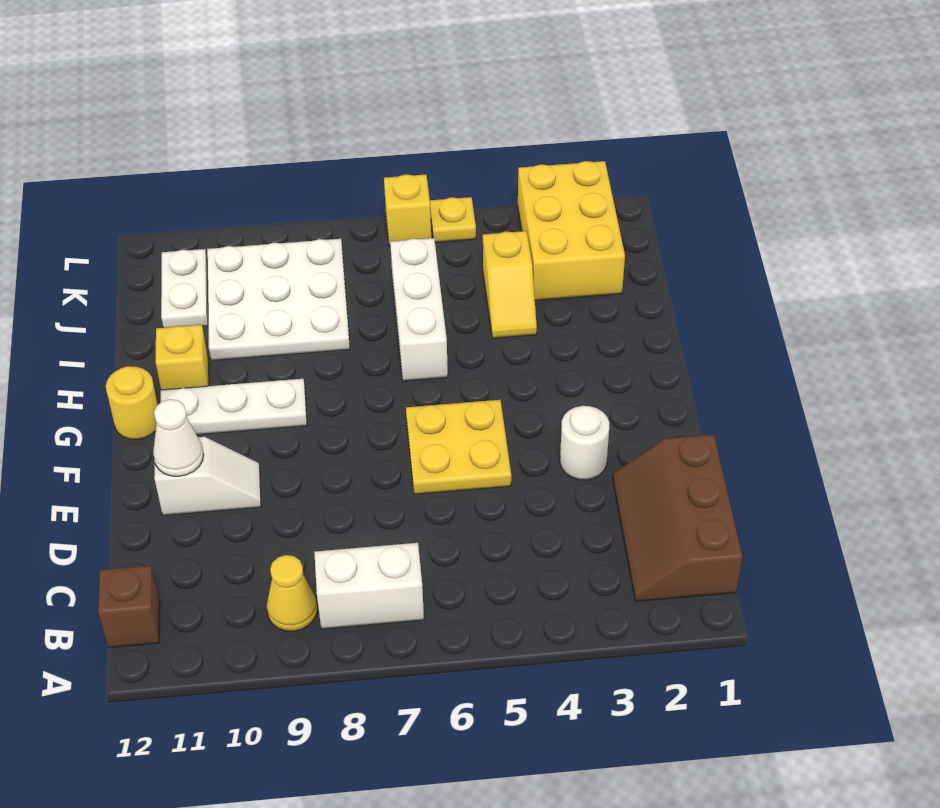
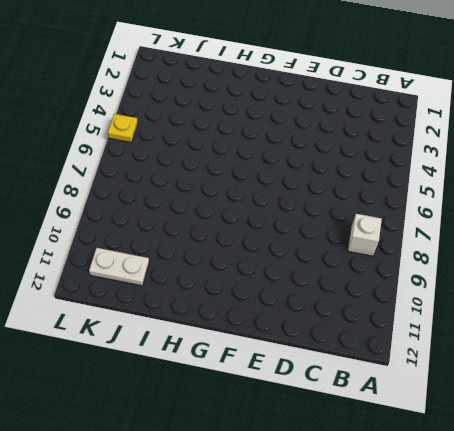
white brick B8 level 1 -> white brick B7:B8 level 1
none -> brown slope B1:D2 level 1 top 1
none -> yellow cone B9 level 1
none -> brown brick B12 level 1

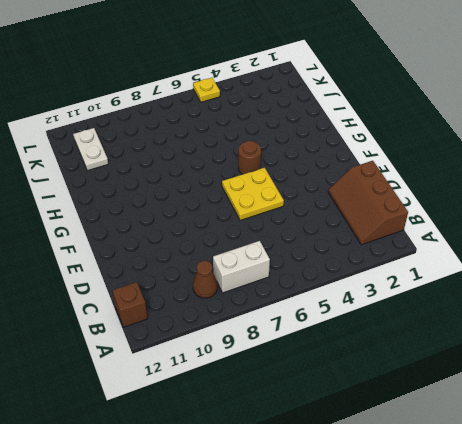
brown cone B9 level 1 -> yellow cone B9 level 1
brown round brick G5 level 1 -> none
none -> white round brick E3 level 1
none -> white slope E10:E11 level 1 top 11
none -> white plate G9:G11 level 1

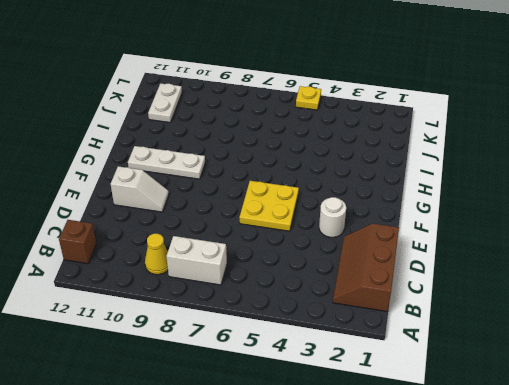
none -> yellow round brick G12 level 1
none -> white brick H6:J6 level 1
none -> yellow brick H11 level 1

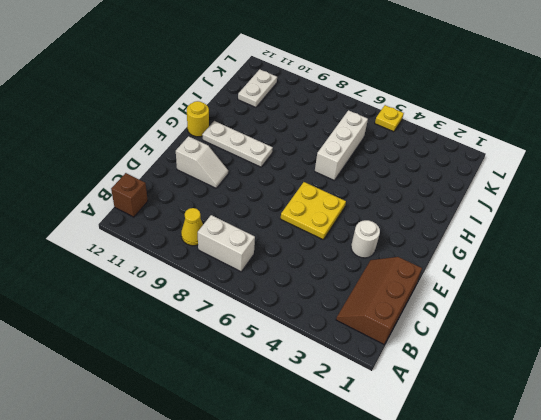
none -> yellow brick H11 level 1
none -> yellow slope I4:J4 level 1 top J
none -> white plate I8:K10 level 1

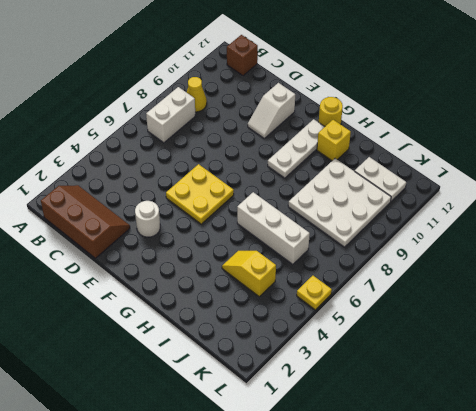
none -> yellow brick J2:L3 level 1
none -> yellow brick L6 level 1
none -> white cone E11 level 2

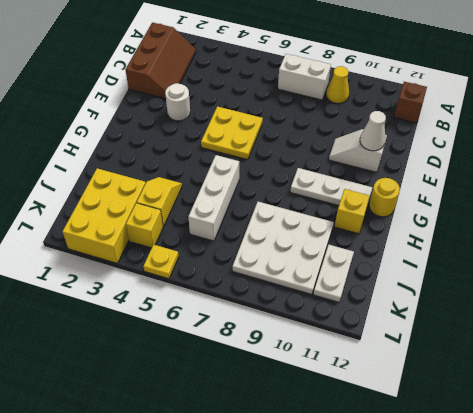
yellow brick K4 level 1 -> yellow brick L6 level 1

